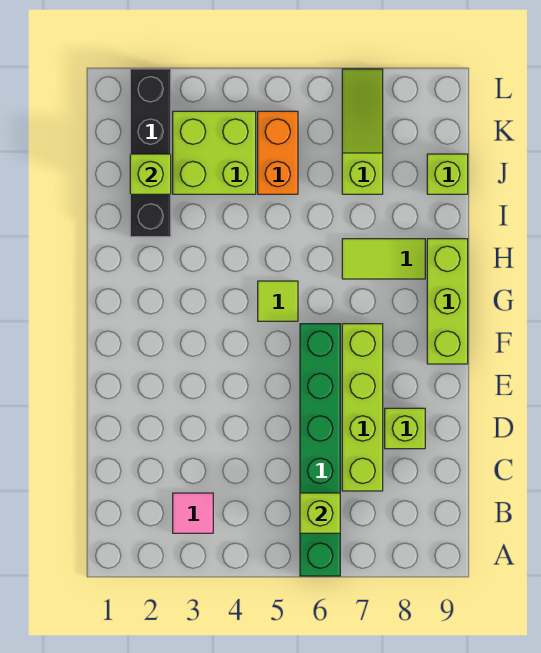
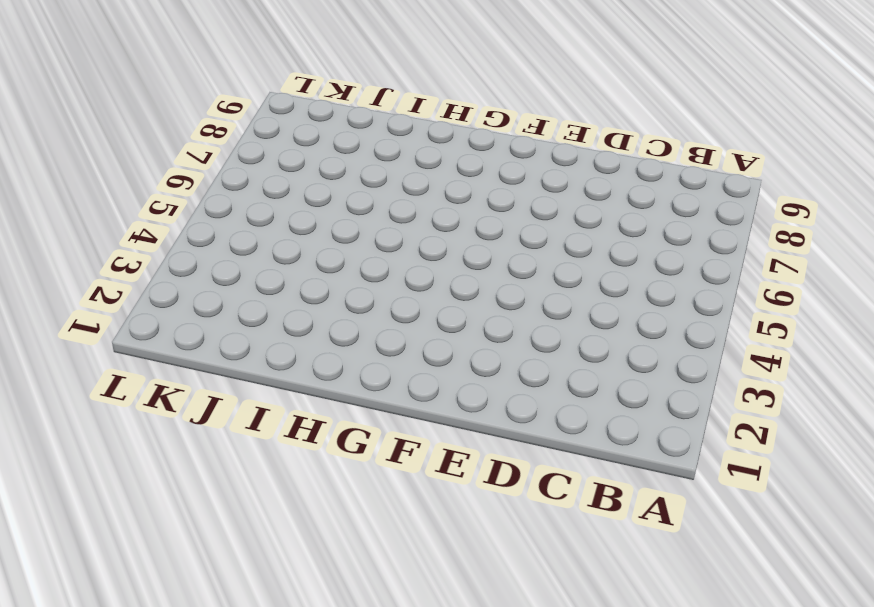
none -> green brick A6:F6 level 1
none -> pink tile B3 level 1
none -> lime brick C7:F7 level 1

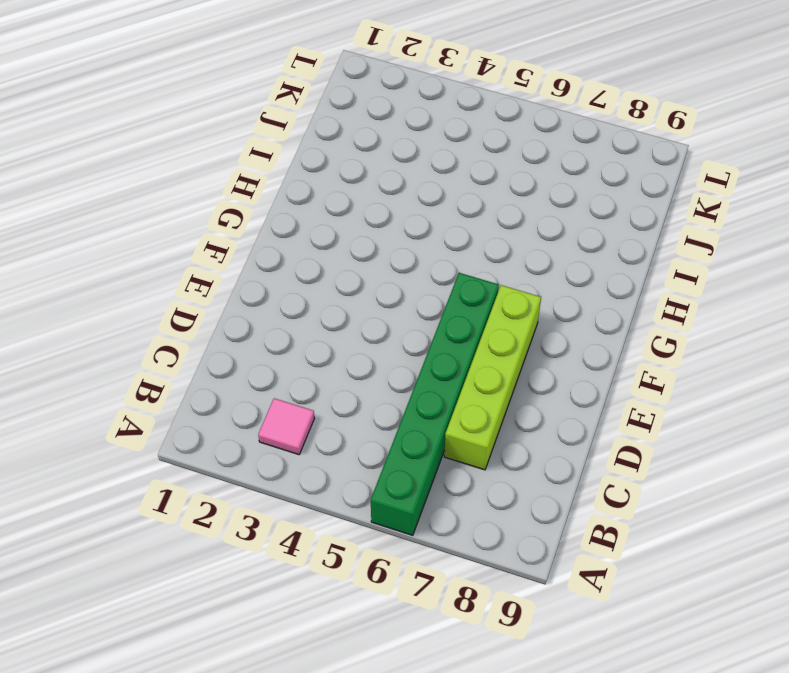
none -> lime brick D8 level 1
none -> lime brick F9:H9 level 1
none -> lime tile G5 level 1

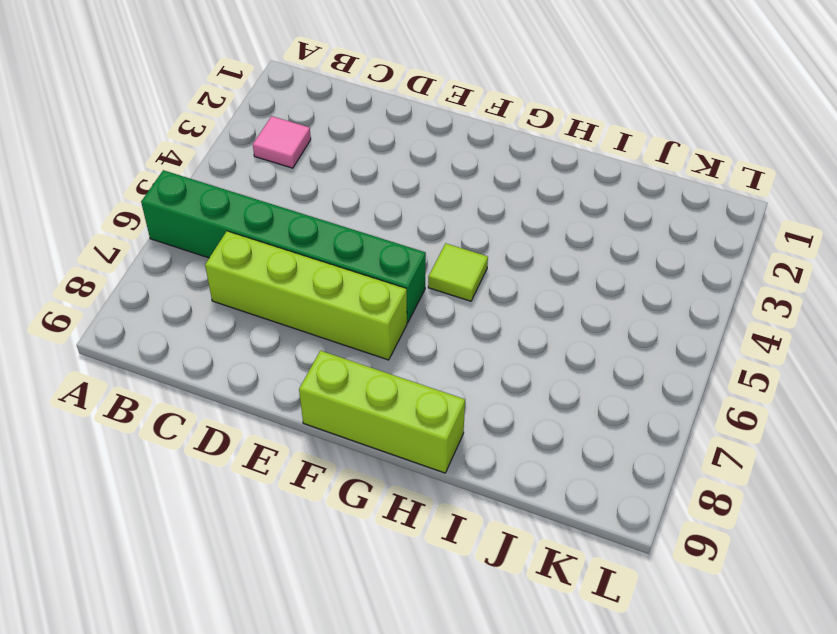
none -> lime brick D8 level 1
none -> lime tile H7:H8 level 1
none -> black brick I2:L2 level 1

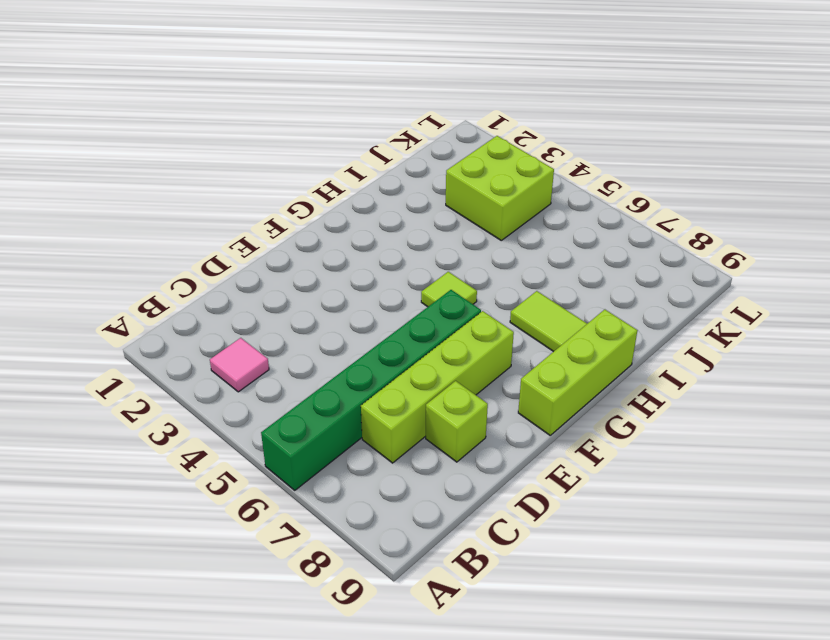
none -> black brick I2:L2 level 1
none -> orange brick J5:K5 level 1
none -> lime slope J7:L7 level 1 top J

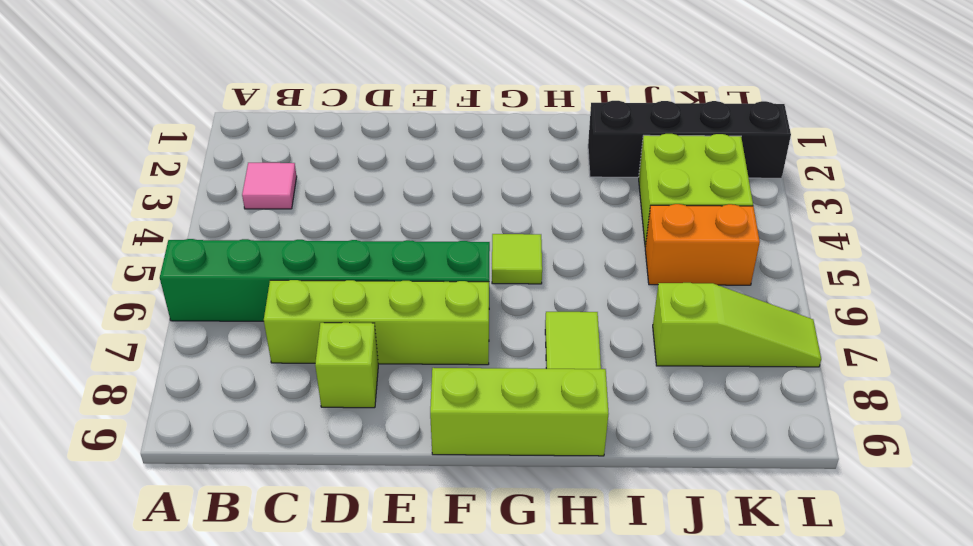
none -> lime brick J9 level 1
none -> lime brick B6 level 2
none -> lime brick J2 level 2

